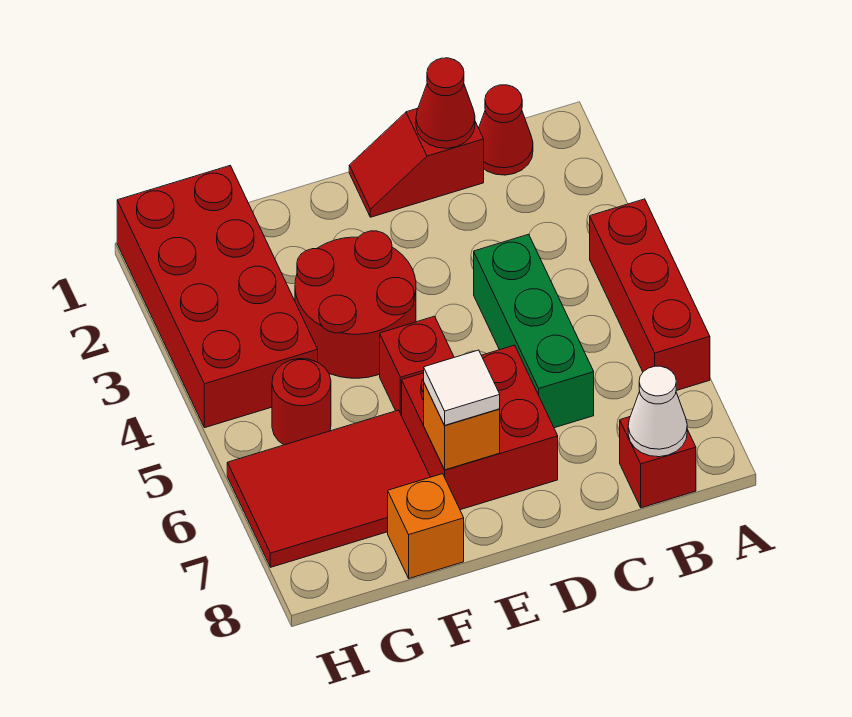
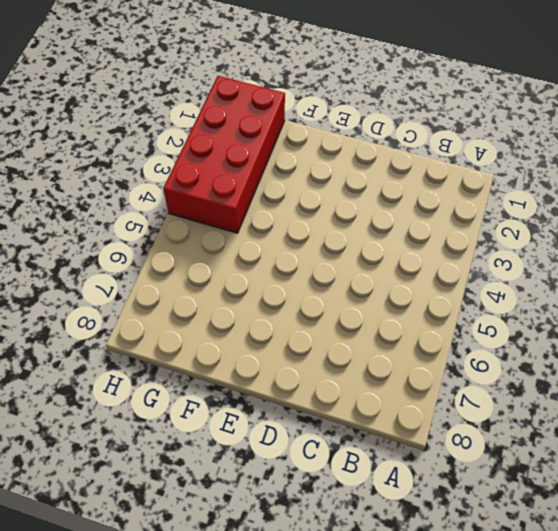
none -> red brick A4:A6 level 1
none -> red cone B1 level 1
none -> red brick B8 level 1

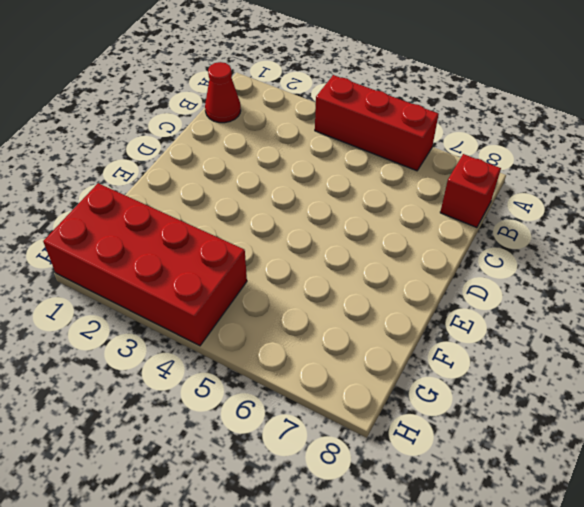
none -> red slope C1:D1 level 1 top C
none -> green brick C4:C6 level 1
none -> red brick D6:E7 level 1

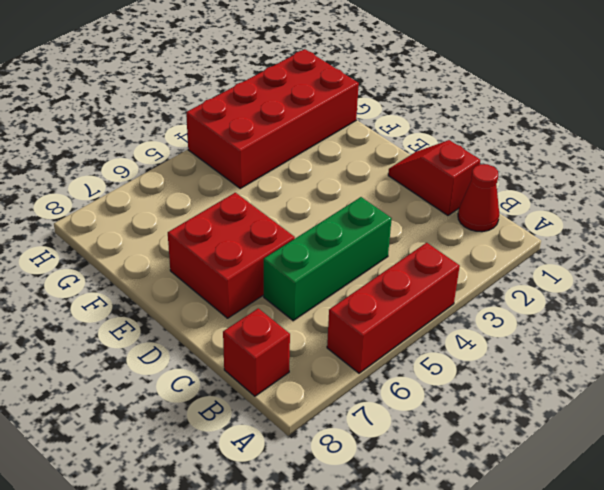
none -> red round brick E3:F4 level 1
none -> red brick E5 level 1
none -> red tile F6:H7 level 1

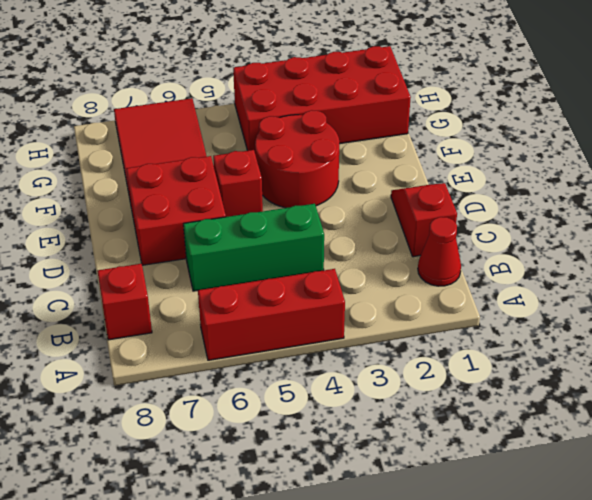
none -> orange brick F8 level 1
none -> red round brick G5 level 1
none -> white cone B8 level 2

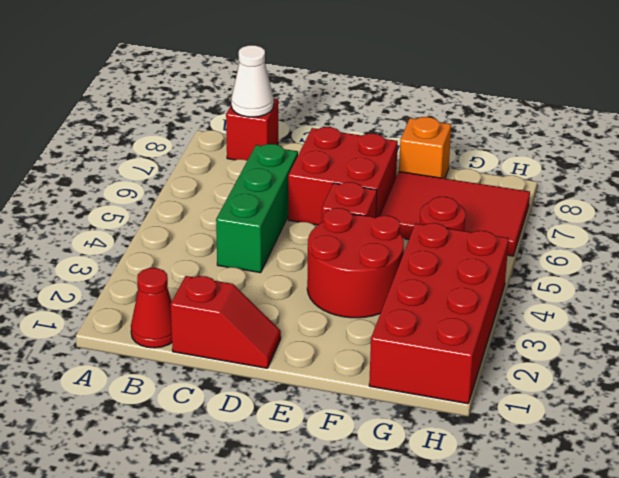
none -> red brick A4:A6 level 1
none -> red cone C1 level 2
none -> orange brick E7 level 2

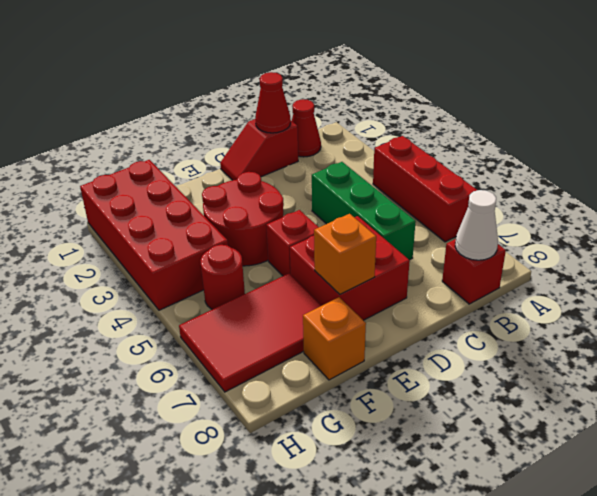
none -> white tile E7 level 3

